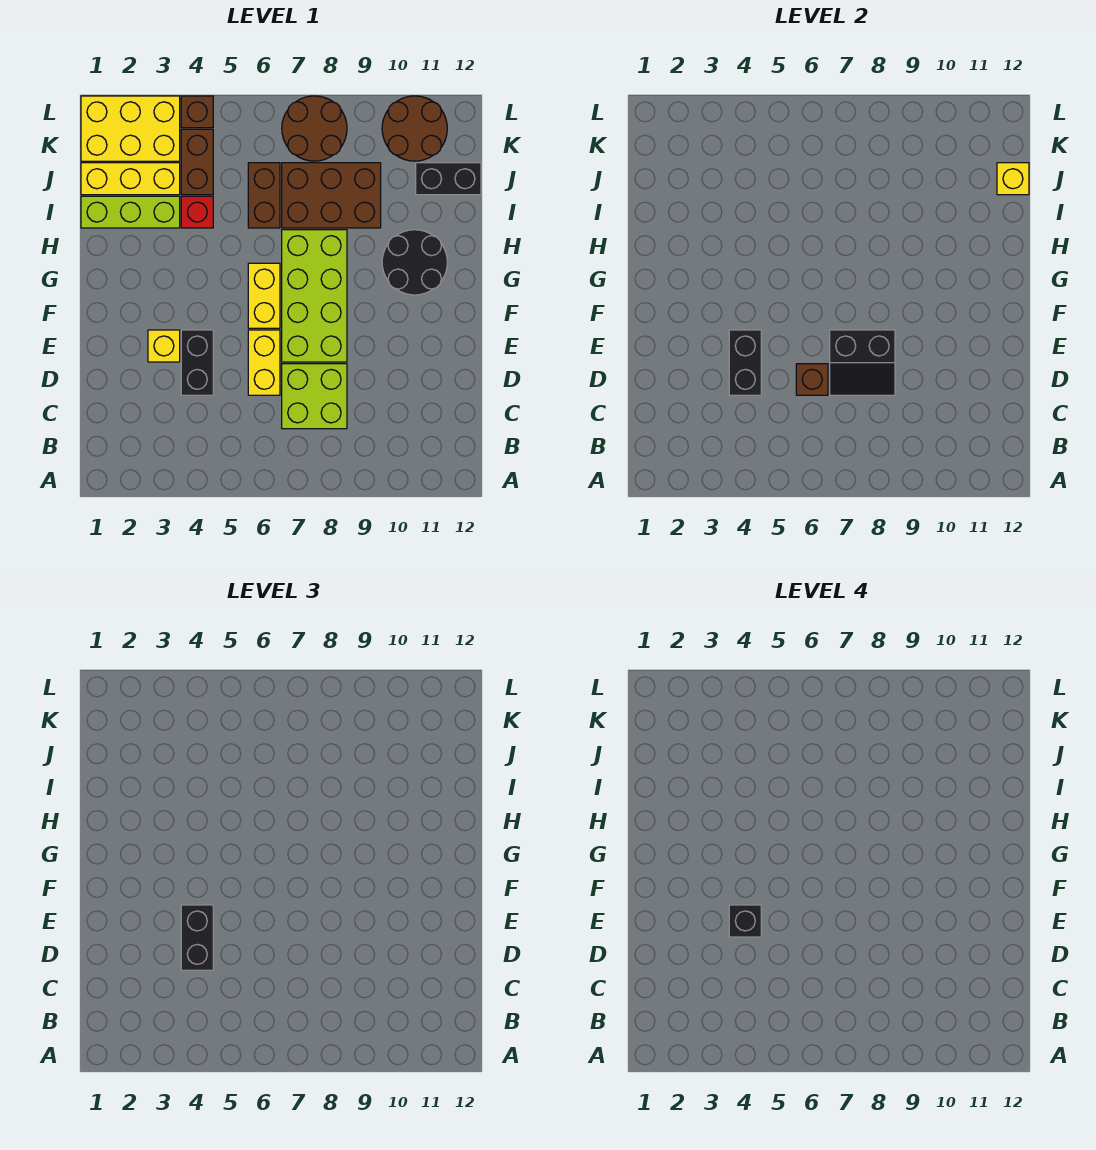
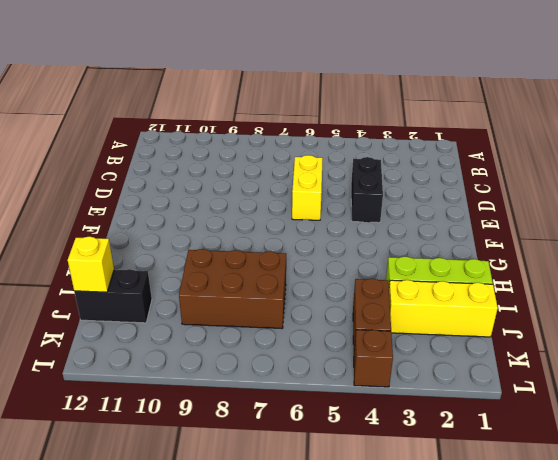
none -> lime brick C7:D8 level 1
none -> yellow brick E3 level 1
none -> lime brick E7:H8 level 1

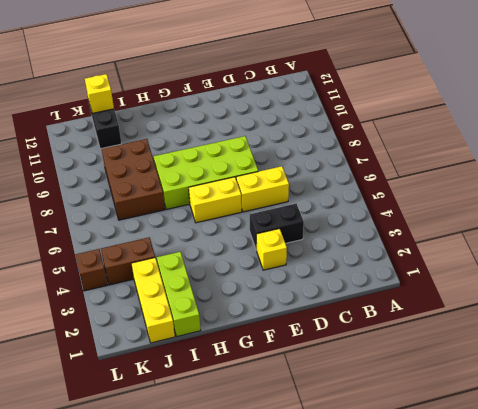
none -> lime brick C7:D8 level 1
none -> black round brick G10:H11 level 1
none -> red brick I4 level 1

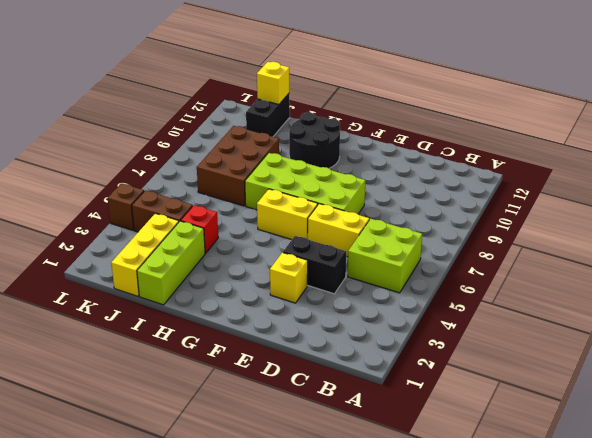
lime brick B5:C6 level 1 -> lime brick C7:D8 level 1
none -> brown brick I6:J6 level 1
none -> yellow brick K1:L3 level 1
none -> brown round brick K7:L8 level 1

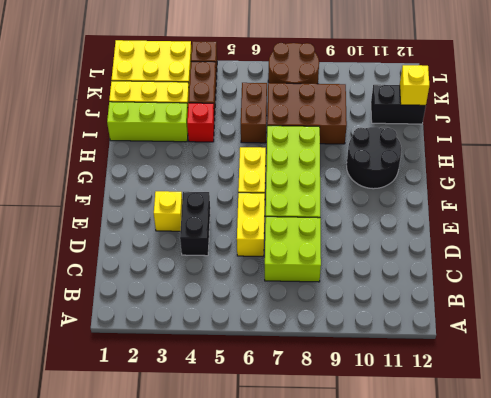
none -> brown round brick K10:L11 level 1
none -> black brick D4:E4 level 2
none -> brown brick D6 level 2

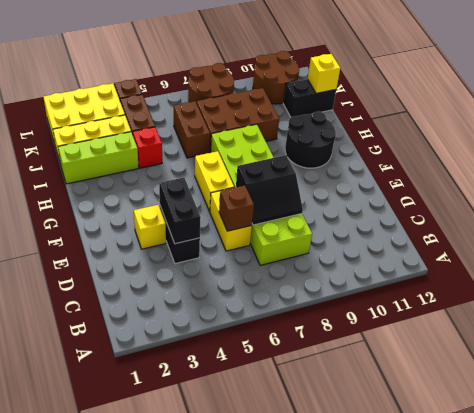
none -> black brick D4:E4 level 3
none -> black brick E4 level 4

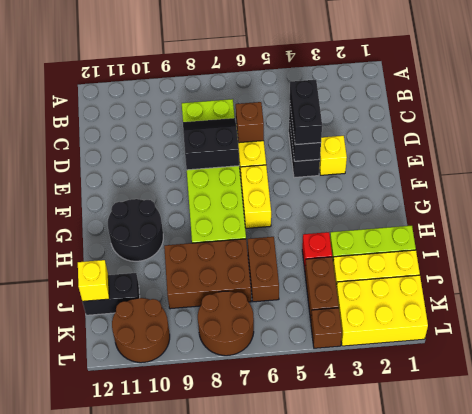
none -> black brick E4 level 4

